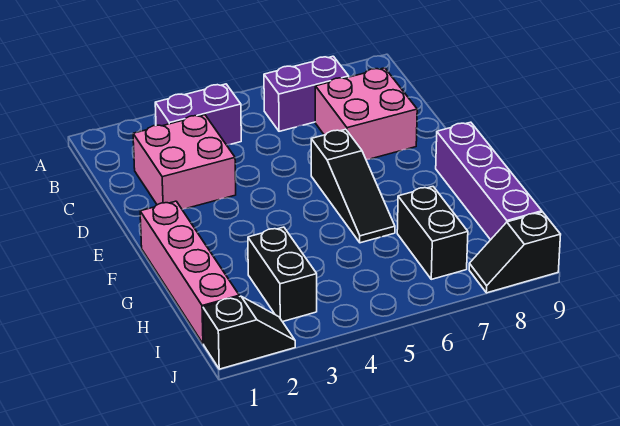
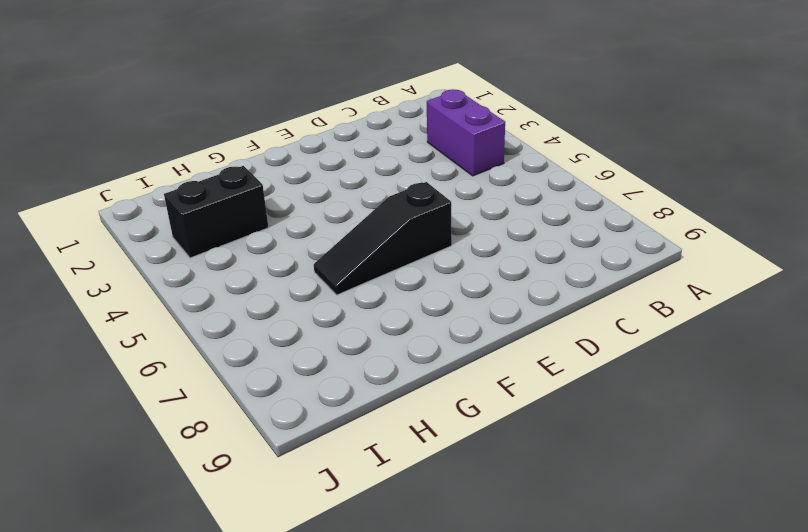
none -> purple brick B6:B7 level 1
none -> pink brick C2:D3 level 1

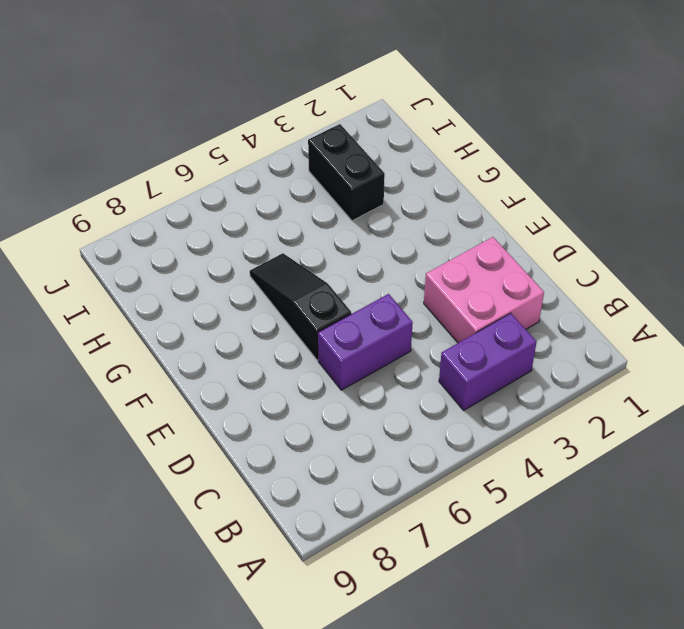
purple brick D5:D6 level 1 -> purple brick B6:B7 level 1
none -> pink brick C7:D8 level 1
none -> pink brick F1:I1 level 1

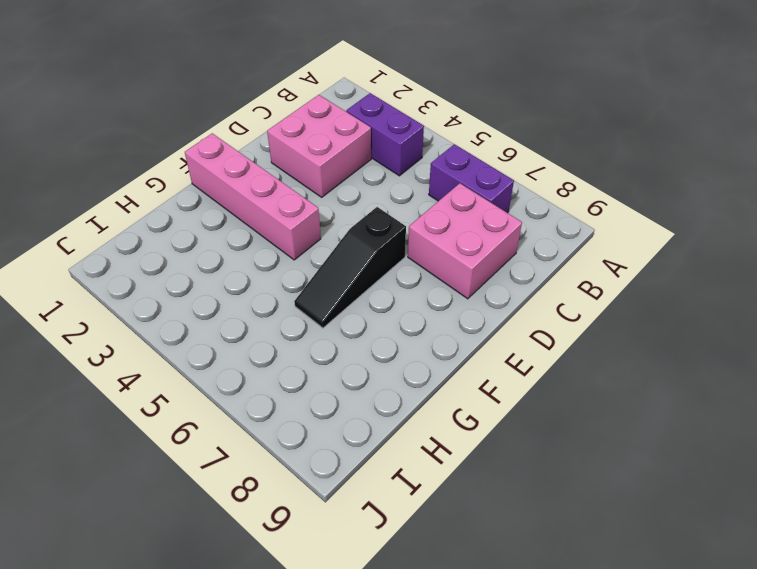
pink brick F1:F4 level 1 -> pink brick F1:I1 level 1
none -> purple brick F9:I9 level 1
none -> black brick H3:I3 level 1

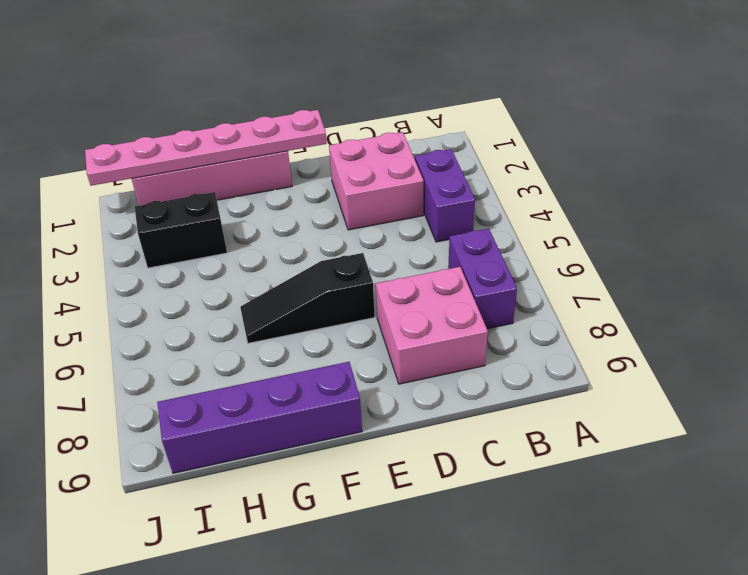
pink plate E1:J1 level 2 -> none
none -> black brick H7:I7 level 1
none -> black slope J1:J2 level 1 top 1

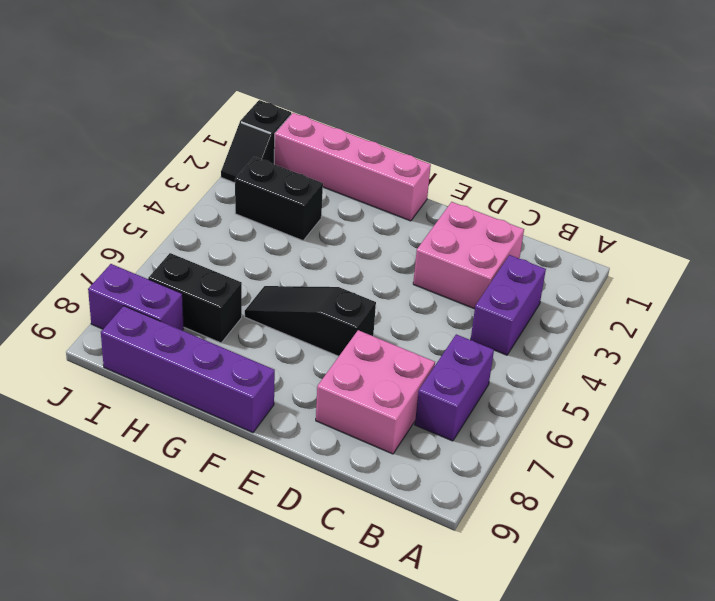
purple brick I8:J8 level 1 -> black slope J8:J9 level 1 top 9

